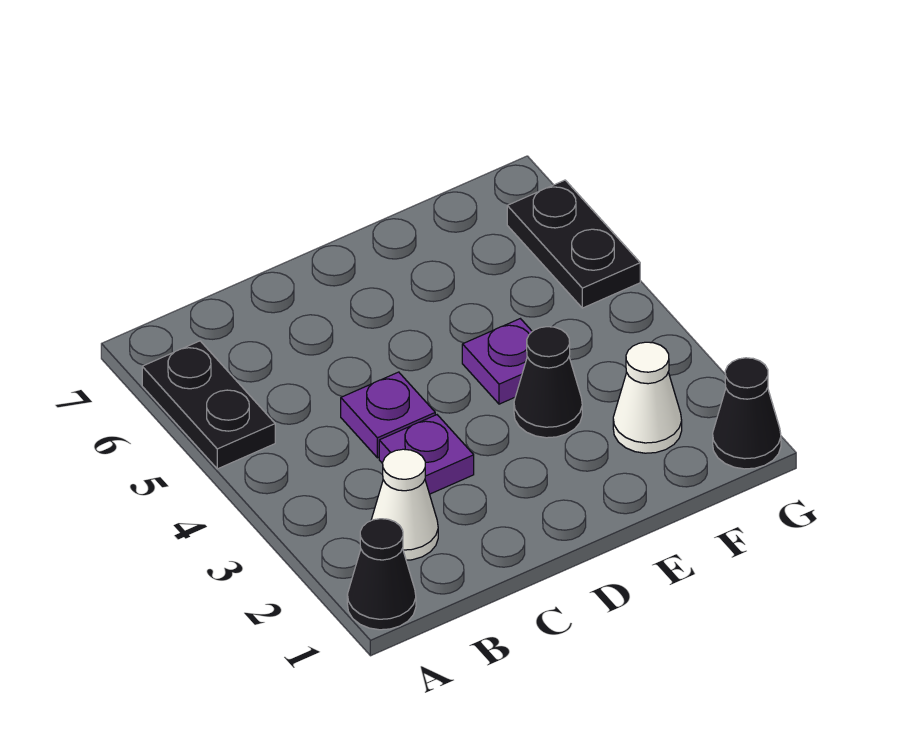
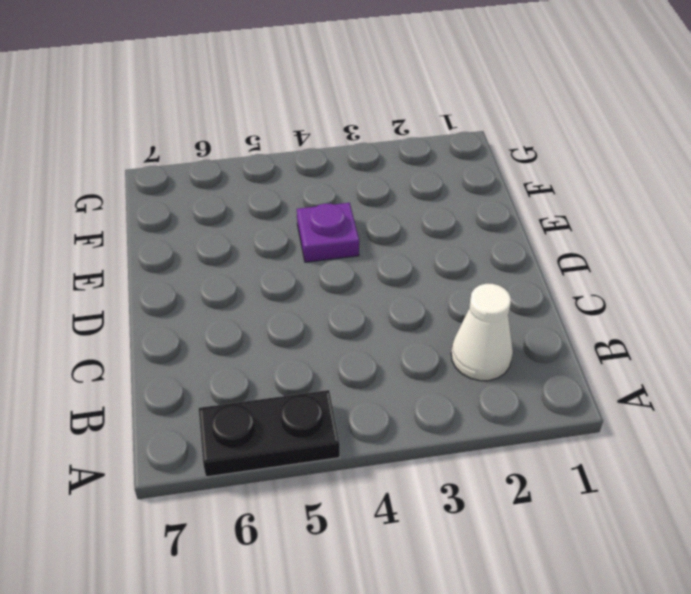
none -> black cone A1 level 1
none -> purple plate C3 level 1

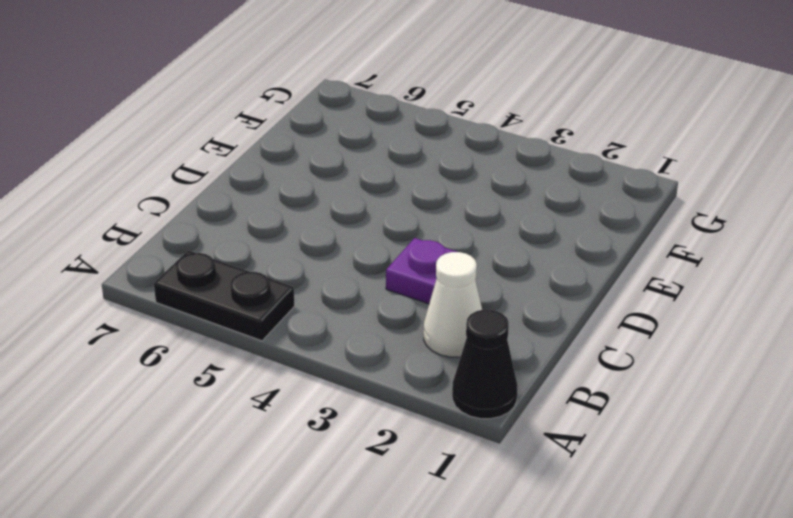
none -> purple plate C4 level 1
none -> black cone E3 level 1

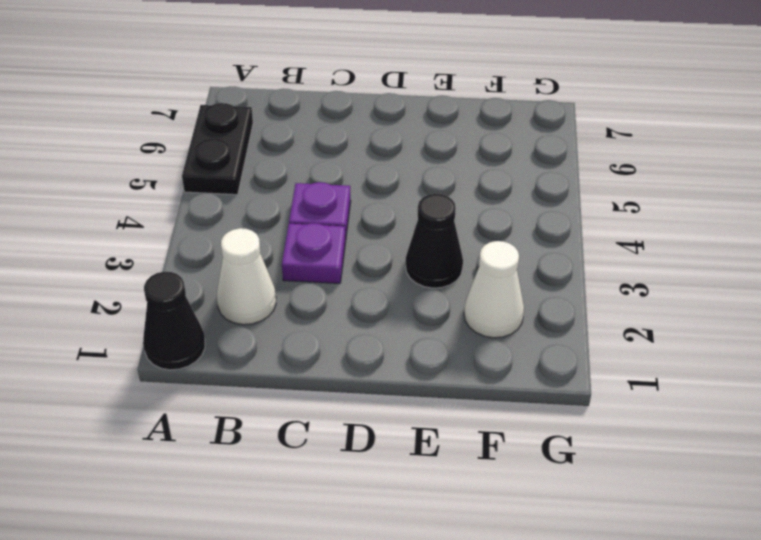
none -> purple plate E4 level 1
none -> black cone G1 level 1

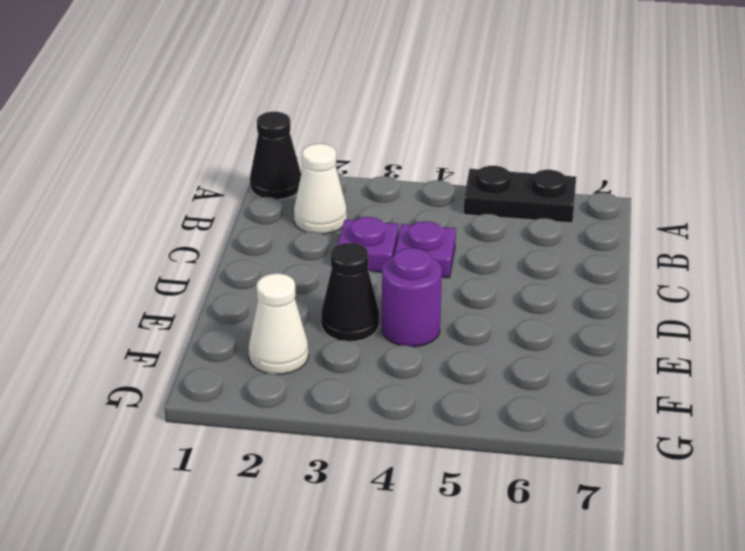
purple round brick E4 level 1 -> purple plate E4 level 1
none -> black cone G1 level 1
none -> black plate G5:G6 level 1

